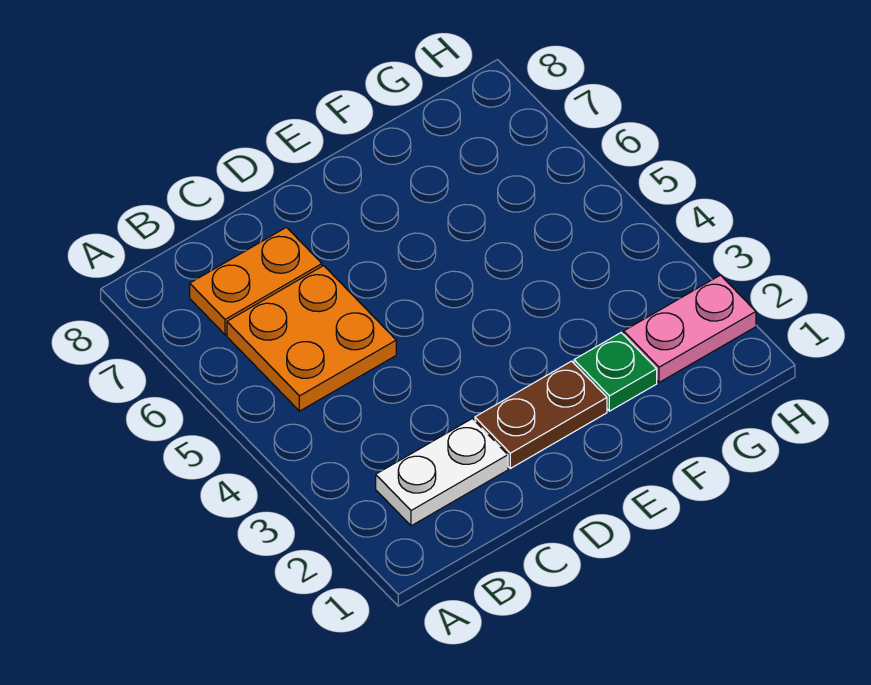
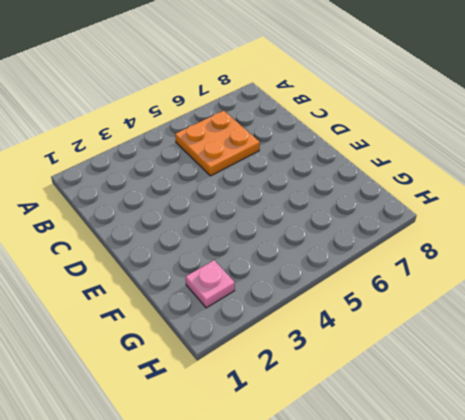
pink plate G2 level 1 -> pink plate G2:H2 level 1
none -> white plate B2:C2 level 1
none -> orange plate B7:C7 level 1

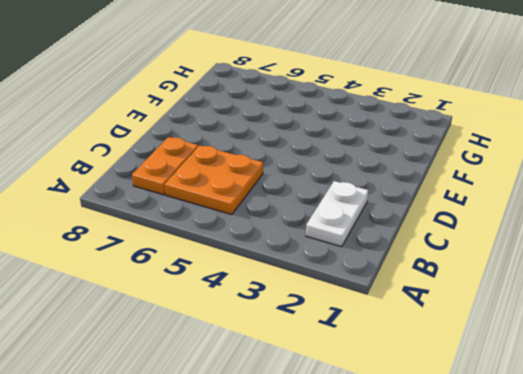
none -> brown plate D2:E2 level 1
none -> green plate F2 level 1

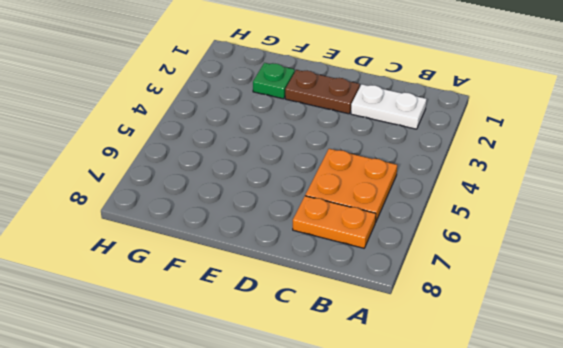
none -> pink plate G2:H2 level 1

